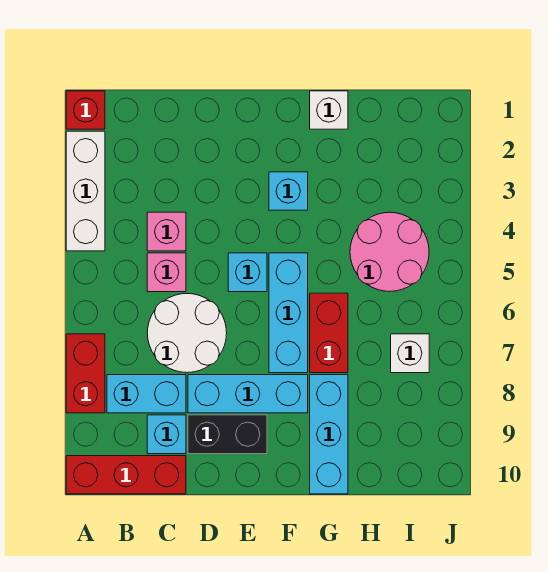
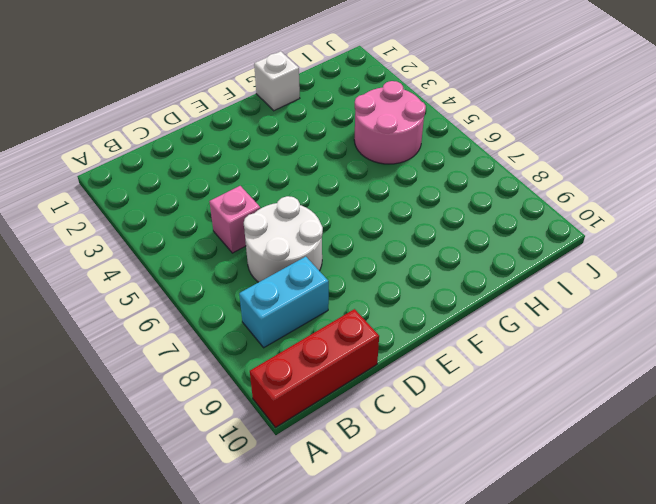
none -> red brick A1 level 1
none -> white brick A2:A4 level 1
none -> red brick A7:A8 level 1

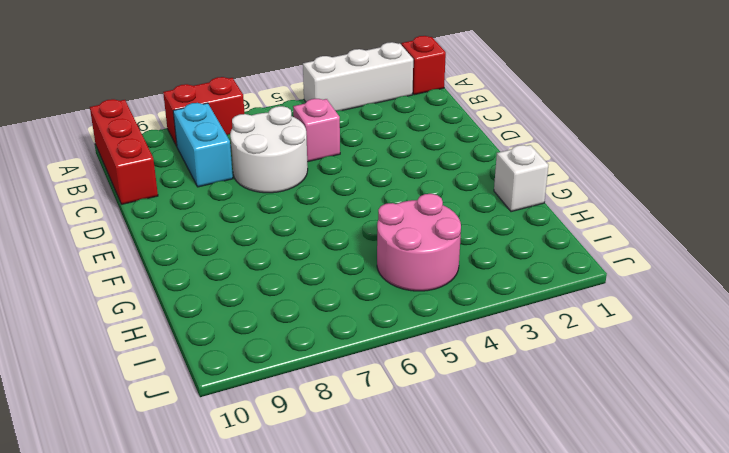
none -> pink brick C4 level 1
none -> cyan brick C9 level 1
none -> cyan brick D8:F8 level 1

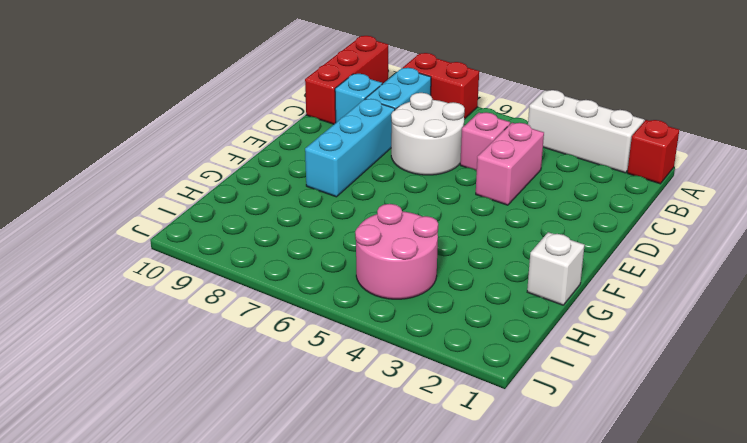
pink brick C4:D4 level 1 -> pink brick C4 level 1
none -> black brick D9:E9 level 1
none -> cyan brick E5 level 1
none -> cyan brick F3 level 1

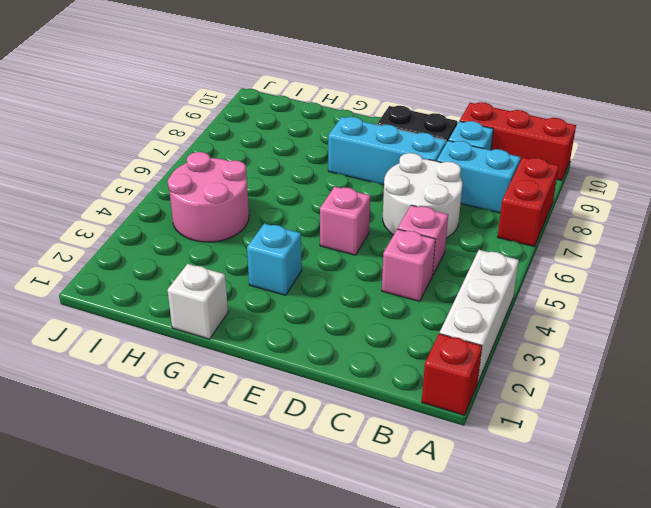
pink brick E5 level 1 -> cyan brick E5 level 1
none -> cyan brick F5:F7 level 1
none -> red brick G6:G7 level 1
none -> cyan brick G8:G10 level 1

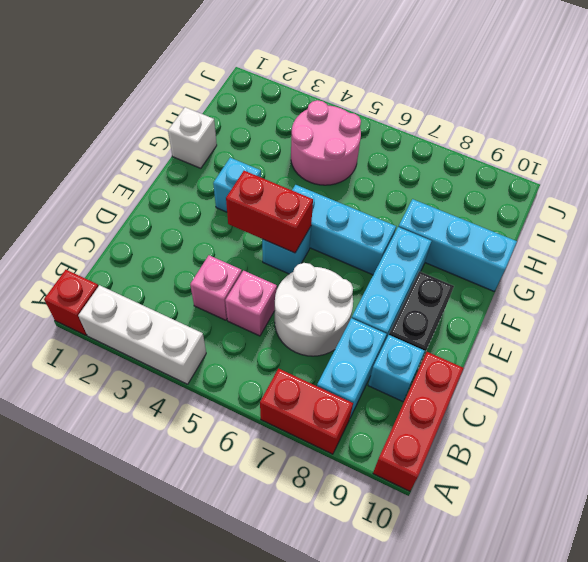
red brick E4:E5 level 2 -> red brick G6:G7 level 1
none -> white brick I7 level 1

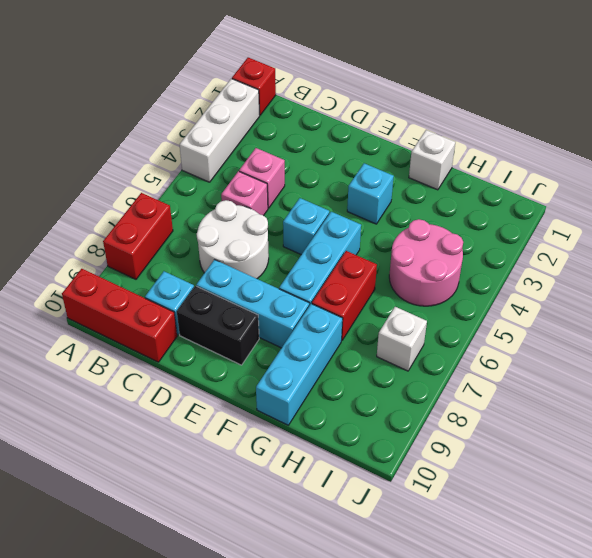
none -> cyan brick B8:C8 level 1

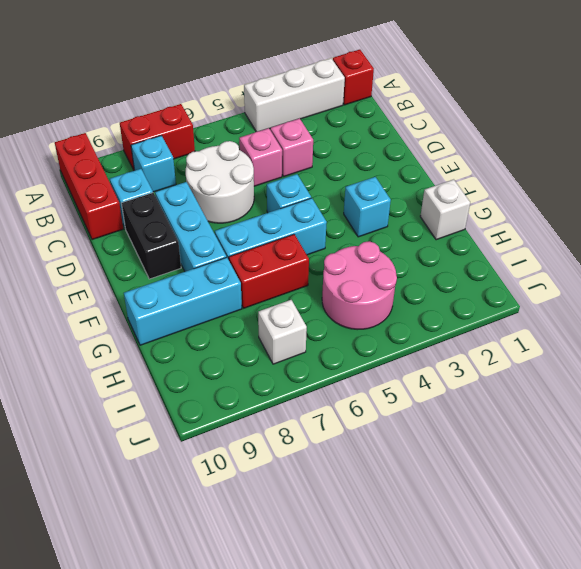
cyan brick B8 level 1 -> cyan brick B8:C8 level 1

